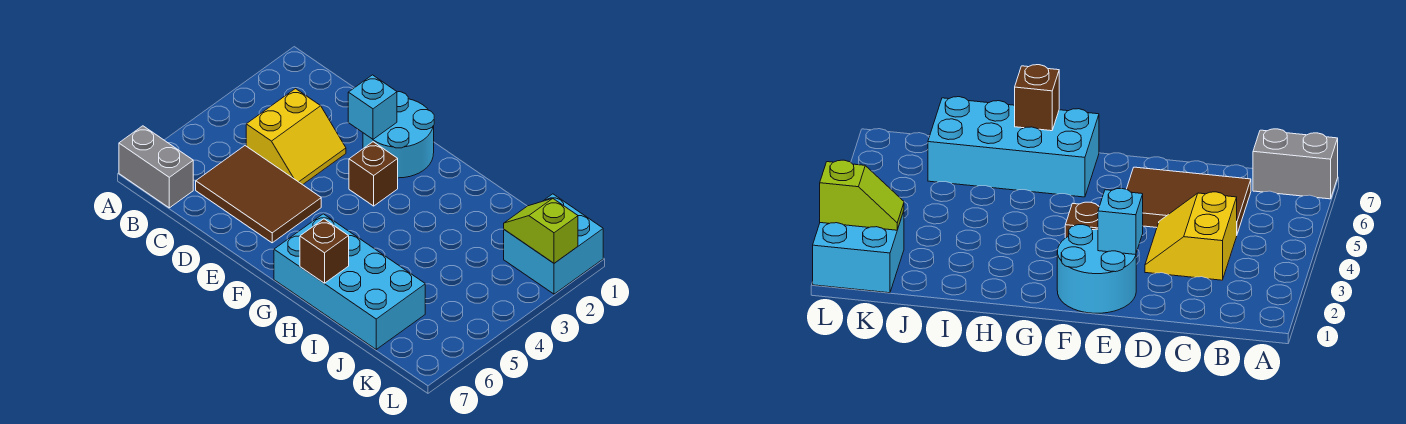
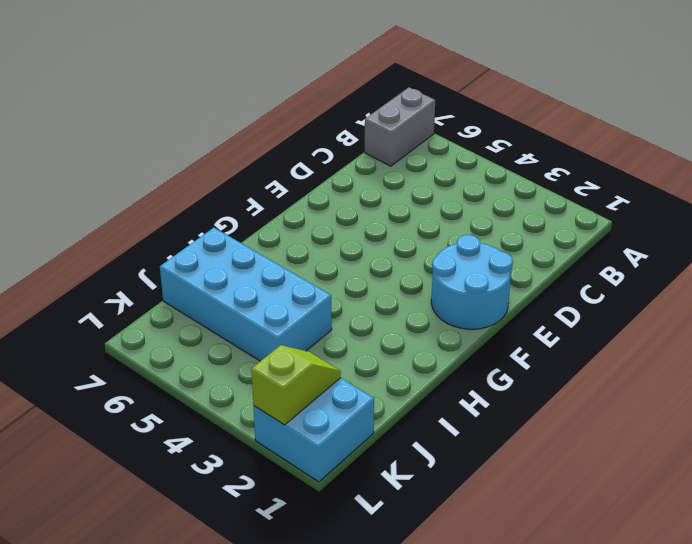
cyan brick I4:J7 level 1 -> cyan brick G6:J7 level 1
none -> yellow slope C3:D4 level 1 top C
none -> brown tile C5:E6 level 1

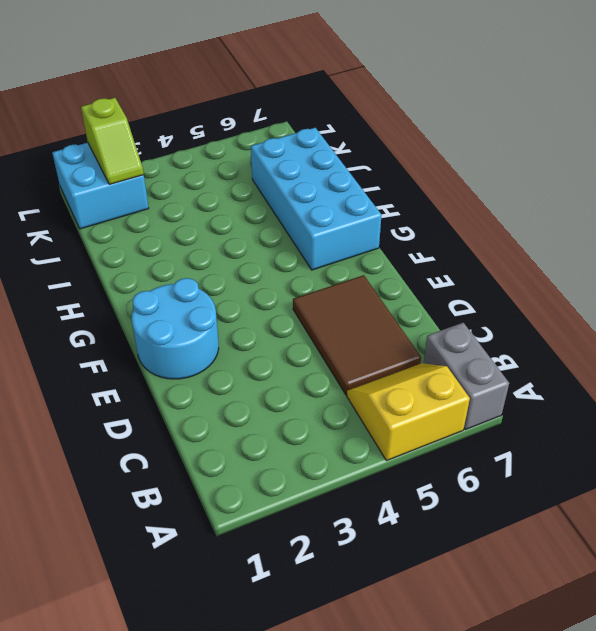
yellow slope A5:B6 level 1 top A -> yellow slope C3:D4 level 1 top C
none -> brown brick F3 level 1
none -> cyan brick E2 level 2

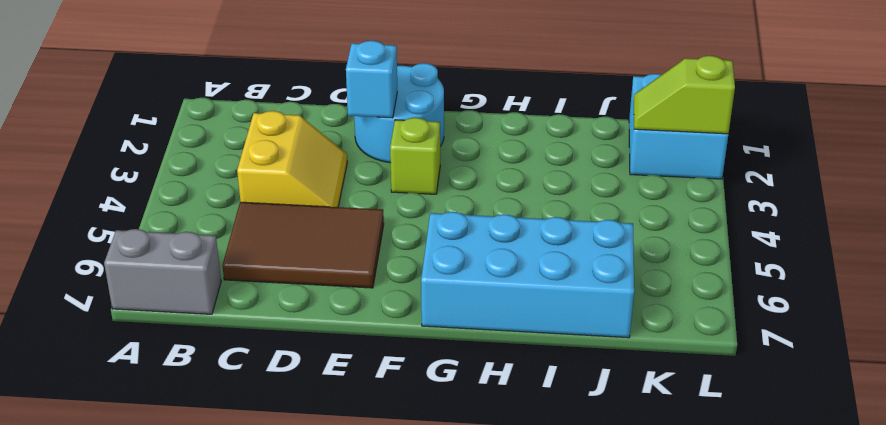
lime brick F3 level 1 -> brown brick F3 level 1
none -> brown brick H7 level 2

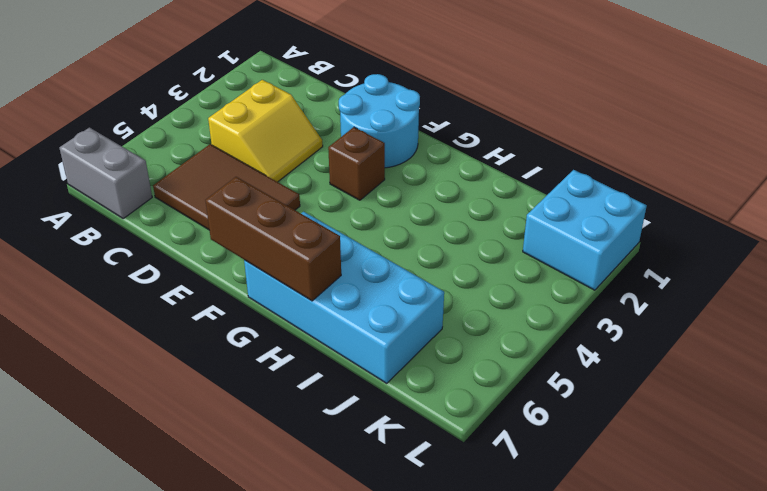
brown brick F7:H7 level 2 -> brown brick H7 level 2
none -> cyan brick E2 level 2
none -> lime slope K2:L2 level 2 top L

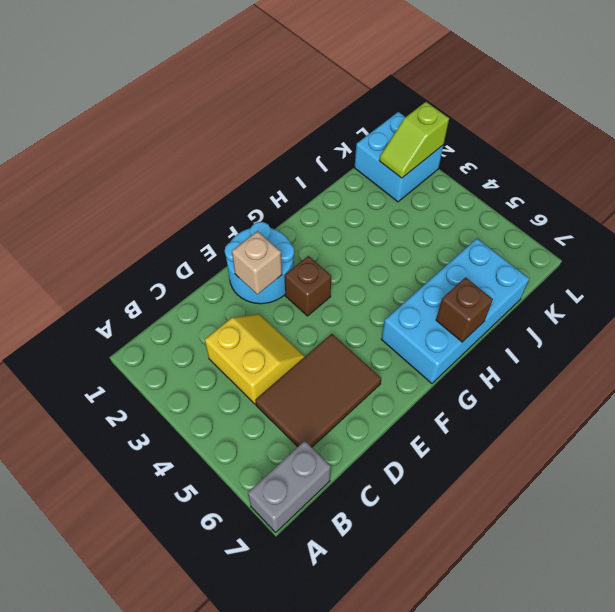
tan brick E2 level 2 -> cyan brick E2 level 2

